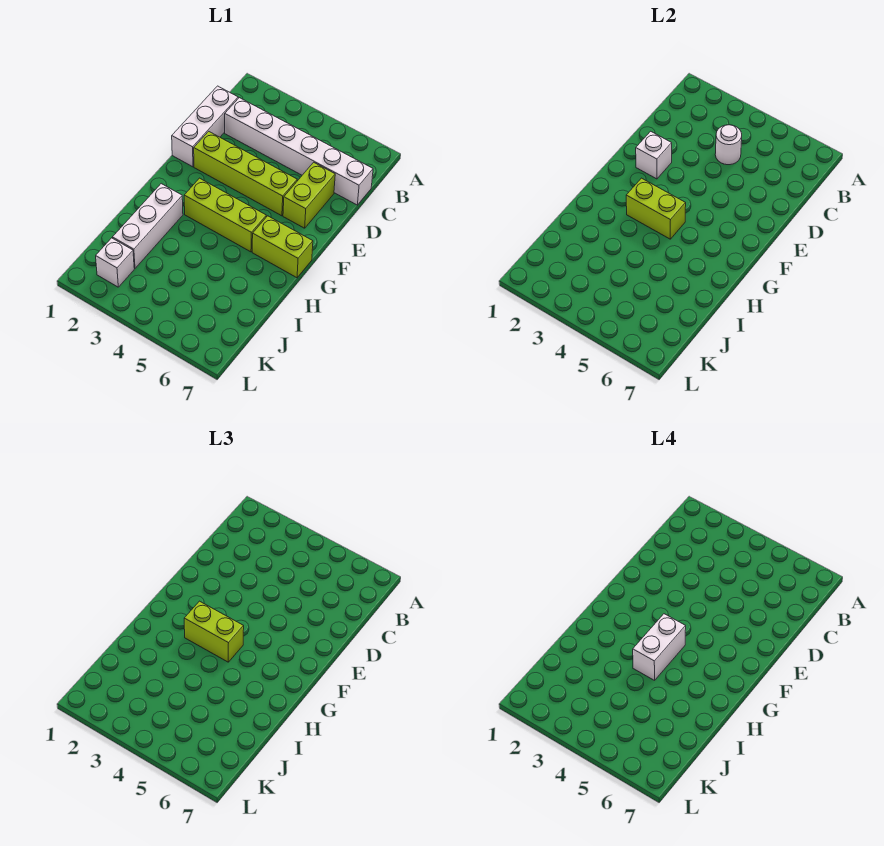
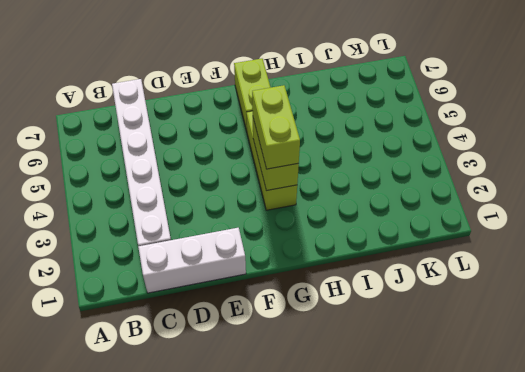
none -> lime brick D6:E6 level 1
none -> lime brick E2:E5 level 1
none -> white brick H2:J2 level 1

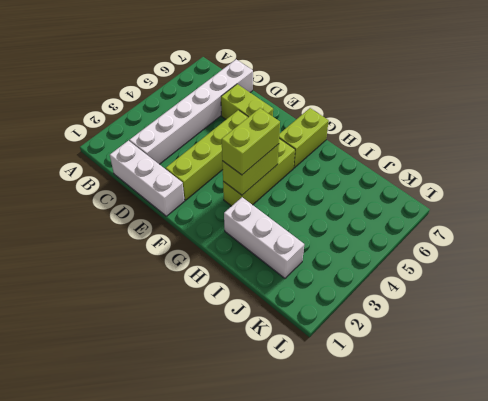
none -> white brick K2 level 1
none -> white round brick C4 level 2
none -> white brick E2 level 2

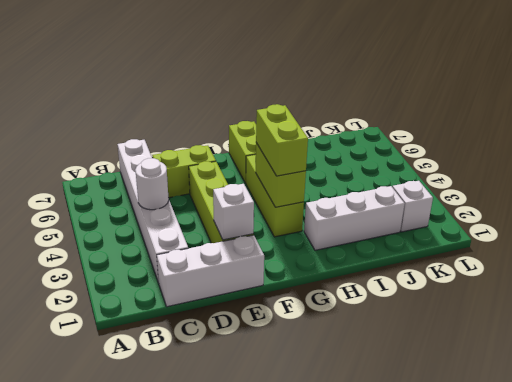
none -> white brick G4:H4 level 4

